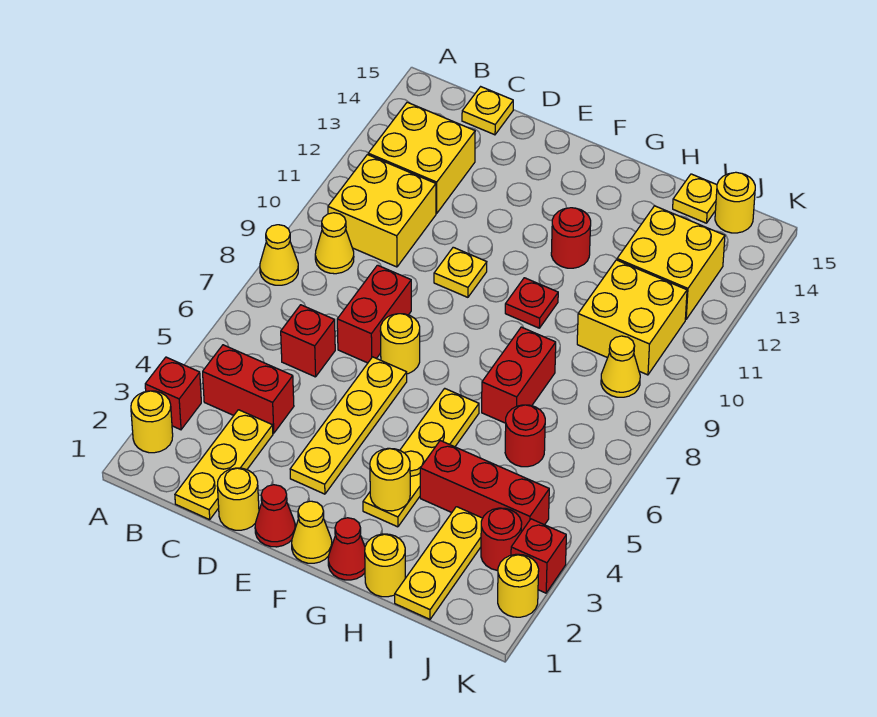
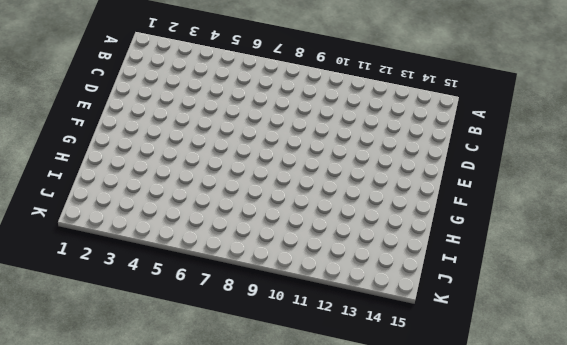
none -> yellow round brick A2 level 1
none -> red brick A3 level 1
none -> yellow cone A8 level 1
none -> red brick B4:C4 level 1

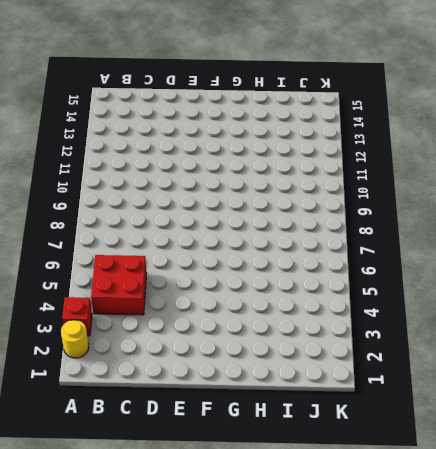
red brick B4:C5 level 1 -> red brick B4:C4 level 1
none -> yellow cone A8 level 1
none -> yellow cone B9 level 1
none -> yellow brick B10:C11 level 1
none -> yellow brick B12:C13 level 1

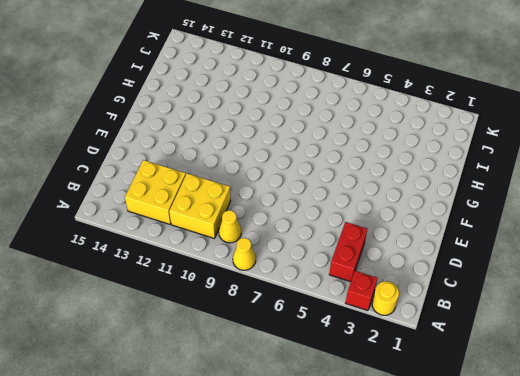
none -> yellow plate C1:C3 level 1
none -> red brick C6 level 1
none -> yellow plate C15 level 1
none -> yellow round brick D1 level 1

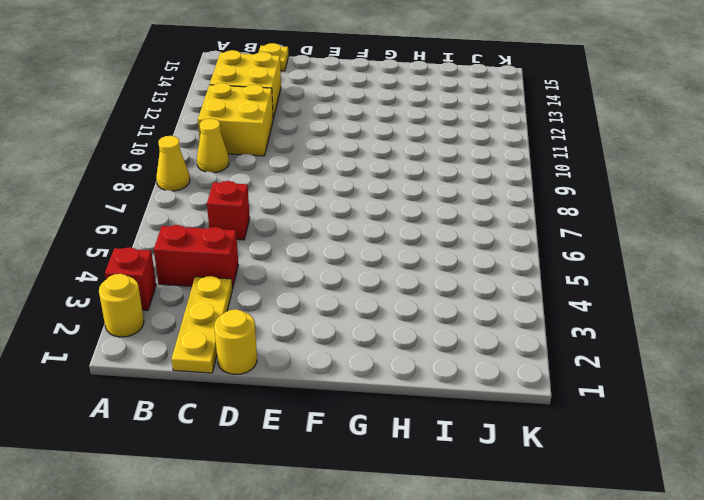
none -> red brick D7:D8 level 1
none -> red cone E1 level 1
none -> yellow plate E3:E6 level 1
none -> yellow round brick E7 level 1

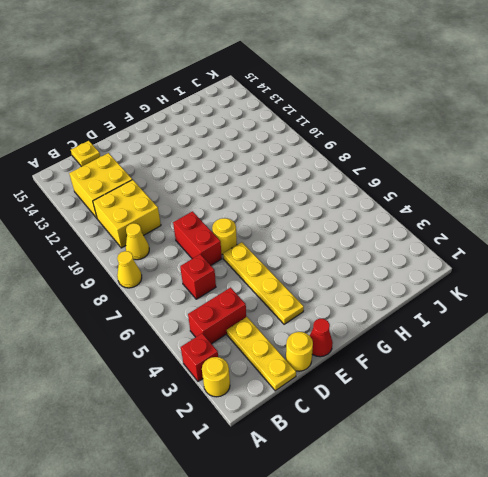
none -> yellow plate E10 level 1
none -> yellow cone F1 level 1
none -> red cone G1 level 1
none -> yellow plate G3:G6 level 1

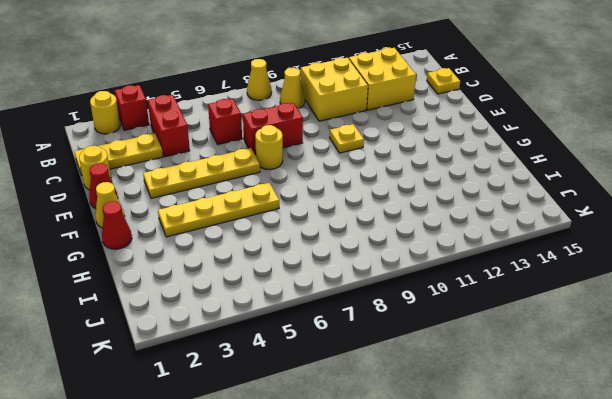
none -> red plate G10 level 1
none -> red round brick G12 level 1
none -> yellow round brick H1 level 1
none -> red brick H4:J4 level 1

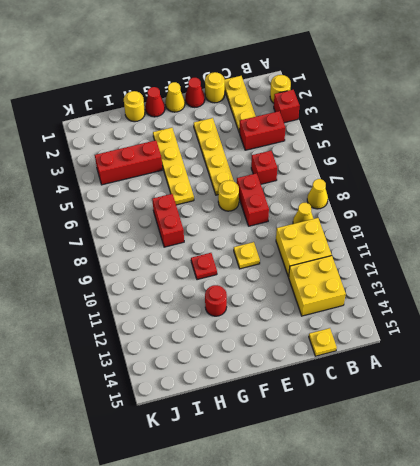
none -> yellow plate I1:I3 level 1
none -> red round brick I6 level 1
none -> yellow brick I10:J11 level 1
none -> yellow brick I12:J13 level 1

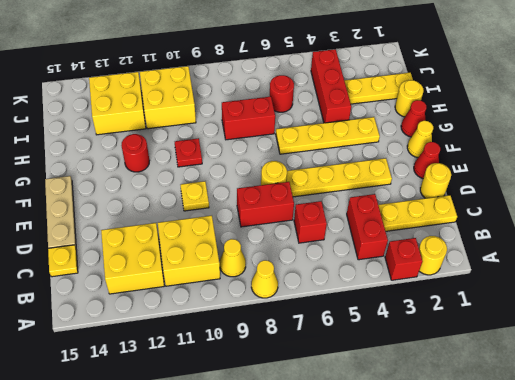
tan plate D15:F15 level 1 -> none
none -> yellow plate I15 level 1
none -> red round brick J3 level 1
none -> yellow cone J9 level 1
none -> yellow round brick J15 level 1

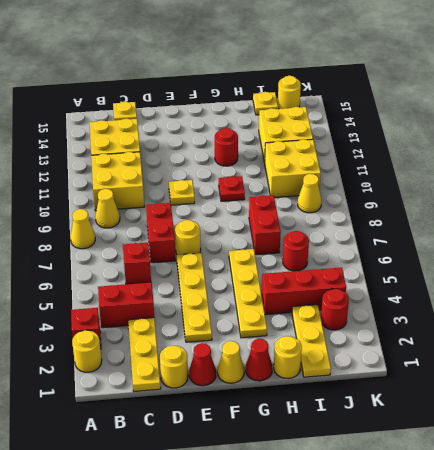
none -> yellow round brick K2 level 1
none -> red brick K3 level 1
none -> yellow round brick G3 level 2

